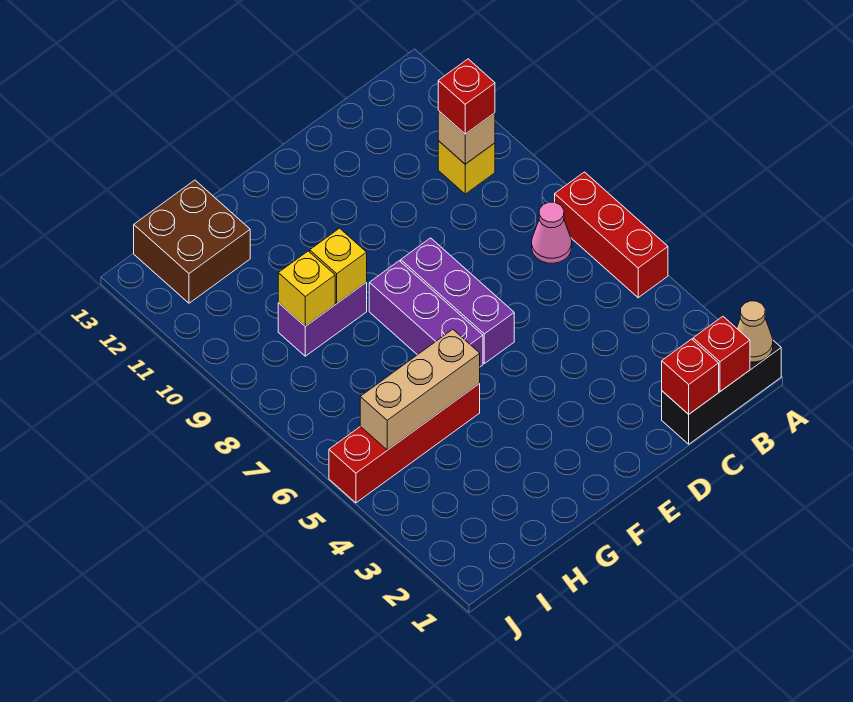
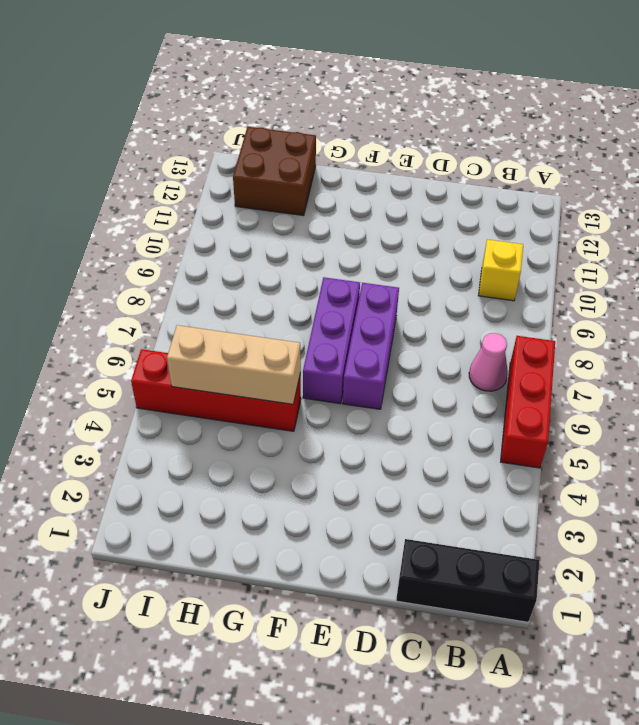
none -> purple brick G9:H9 level 1
none -> tan cone A1 level 2
none -> red brick B1 level 2

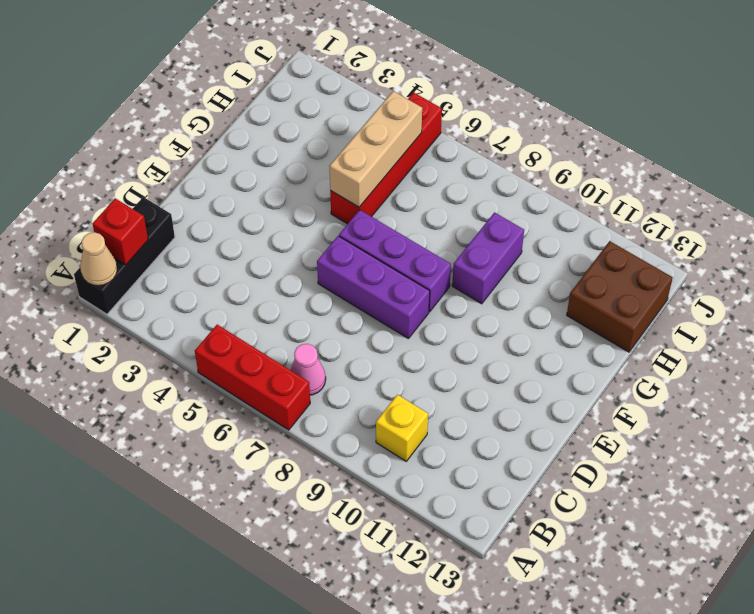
none -> tan brick B10 level 2
none -> red brick C1 level 2
none -> yellow brick G9 level 2

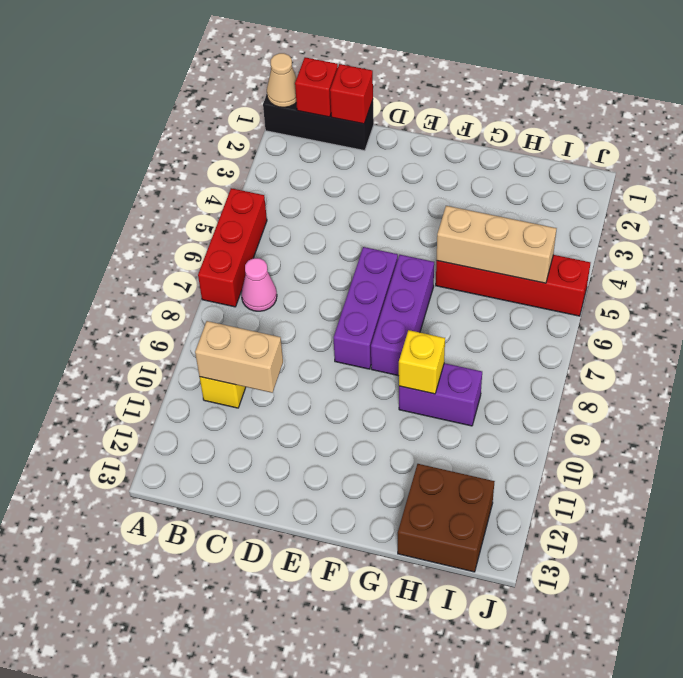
tan brick B10:C10 level 2 -> tan brick B10 level 2
none -> yellow brick H9 level 2
none -> red brick B10 level 3

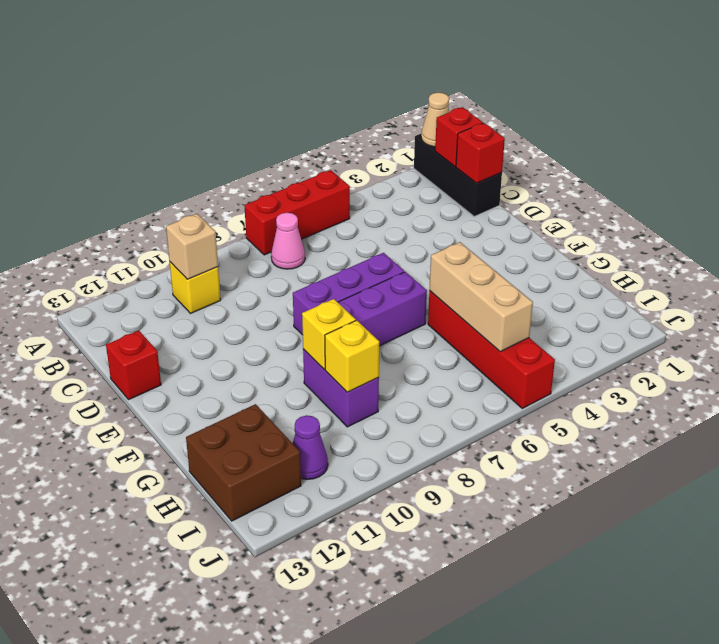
red brick D13 level 1 -> red brick B10 level 3
purple cone I11 level 1 -> none

